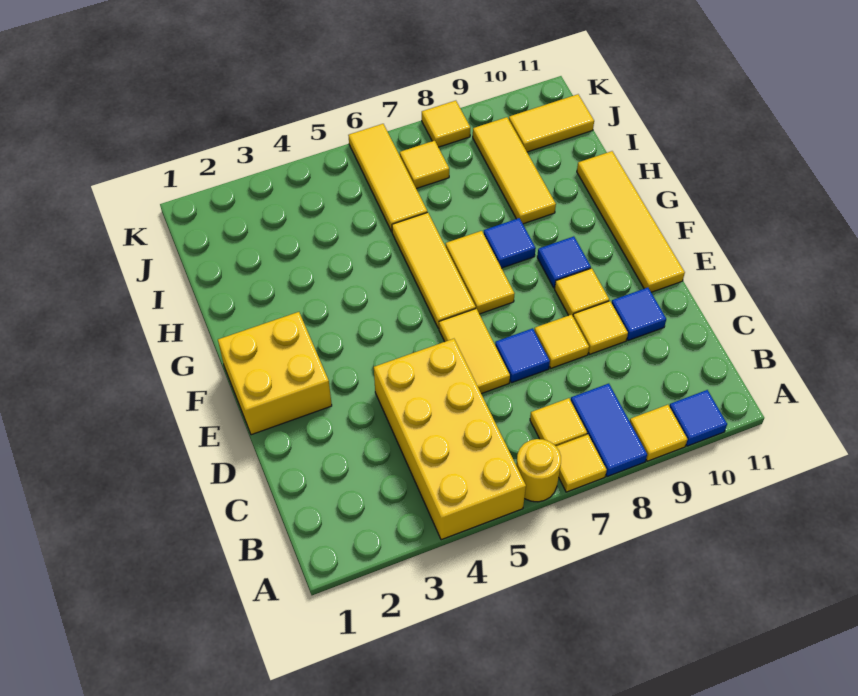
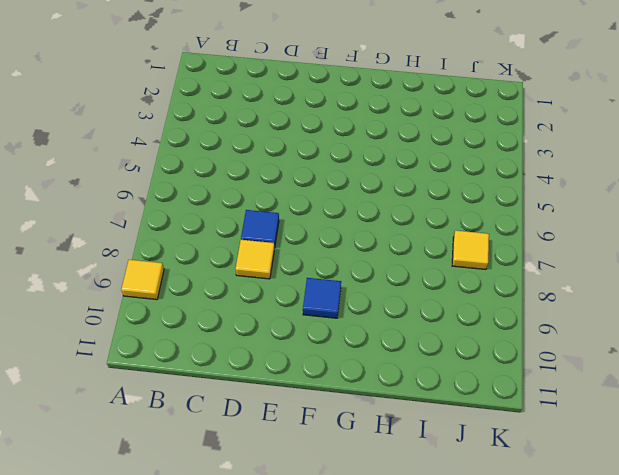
none -> yellow brick A4:D5 level 1
none -> yellow round brick A6 level 1
none -> yellow tile A7 level 1

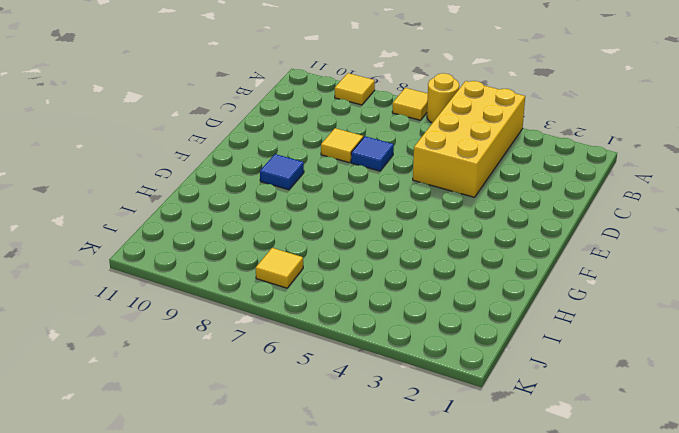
none -> blue tile A8:B8 level 1
none -> blue tile A10 level 1
none -> yellow tile B7 level 1

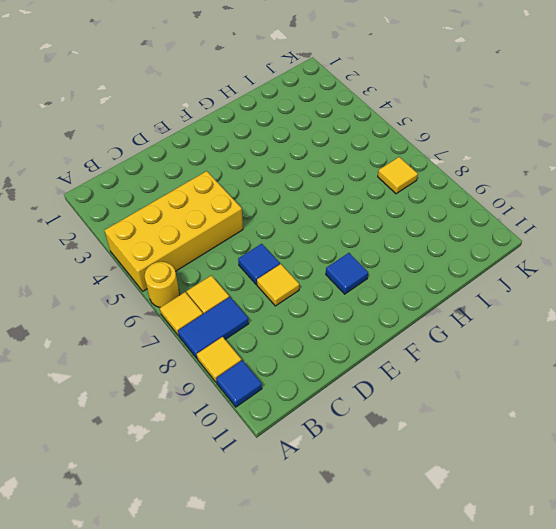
none -> yellow tile D6:E6 level 1
none -> yellow tile D9 level 1
none -> blue tile D10 level 1

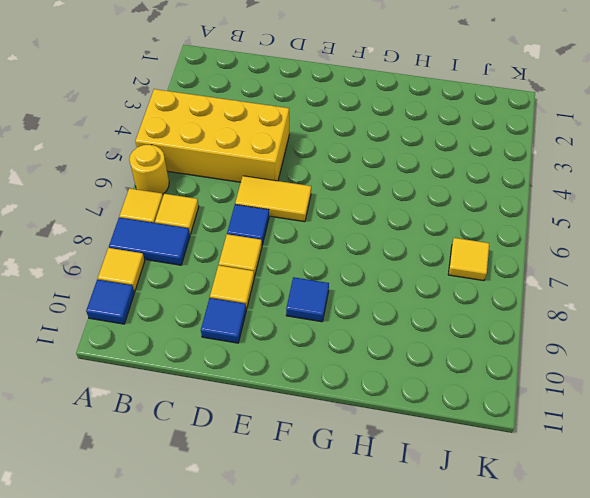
none -> yellow brick E1:F2 level 1
none -> yellow tile E9 level 1
none -> yellow tile E11:H11 level 1

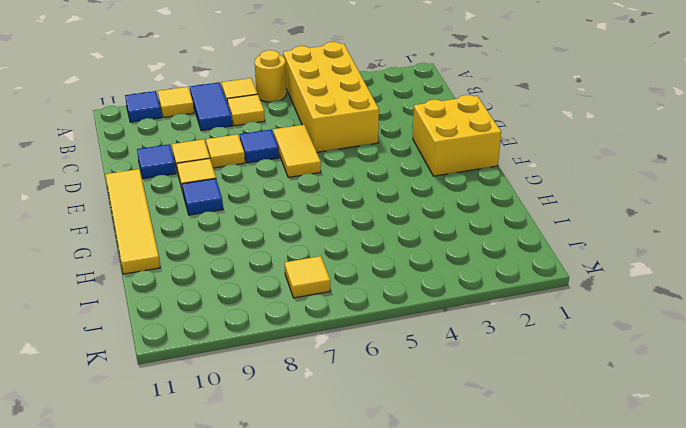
none -> yellow tile F6:H6 level 1
none -> yellow tile F7:G7 level 1
none -> blue tile G8 level 1

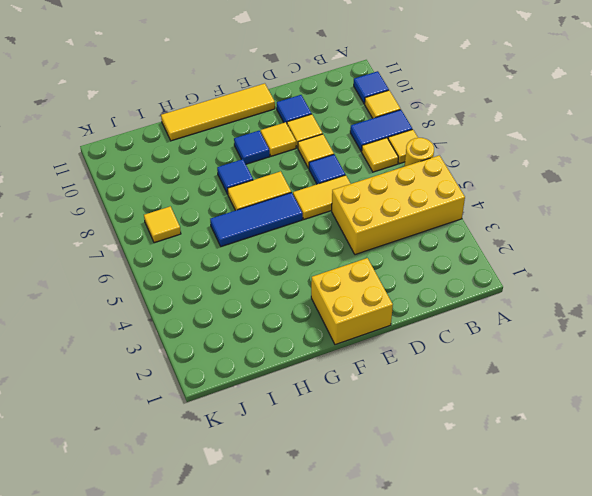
blue tile F6:H6 level 1 -> yellow tile F6:H6 level 1
none -> yellow tile H9:J9 level 1
none -> yellow tile I6:K6 level 1
none -> yellow tile J10:J11 level 1

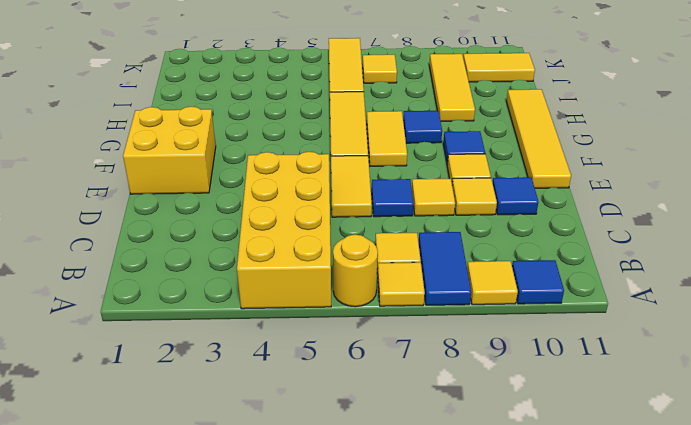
none -> yellow tile K8 level 1

